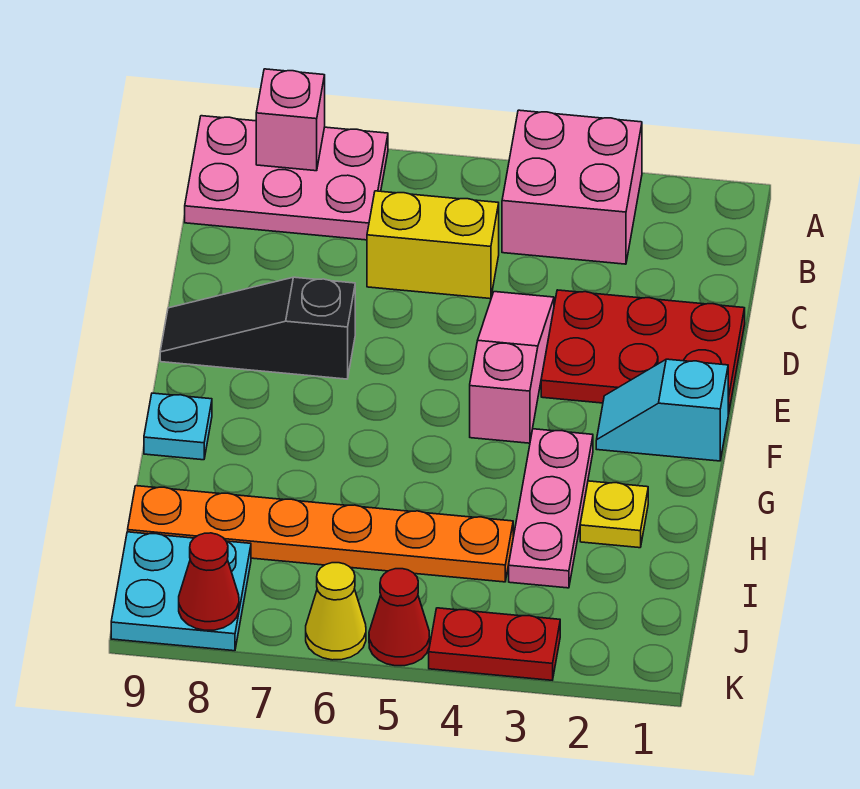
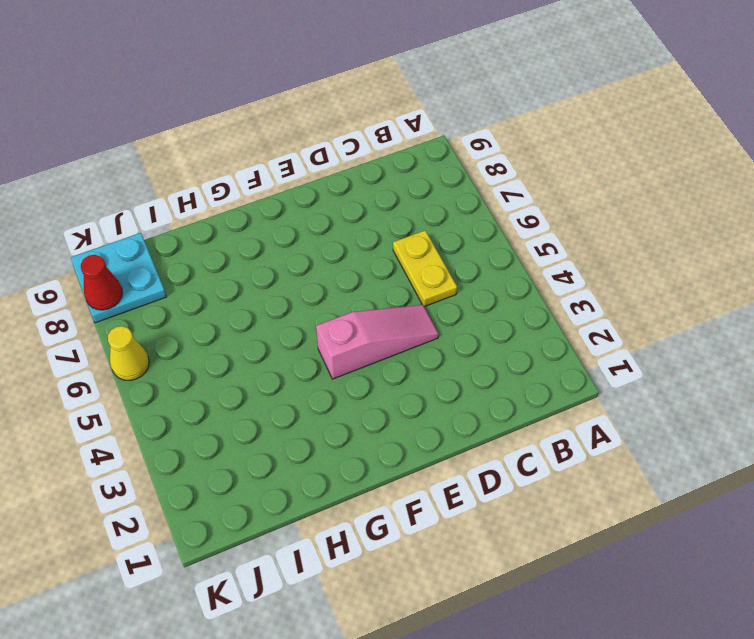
yellow plate C5:C6 level 1 -> yellow brick C5:C6 level 1
none -> pink brick A3:B4 level 1
none -> pink plate A7:B9 level 1
none -> red plate D1:E3 level 1

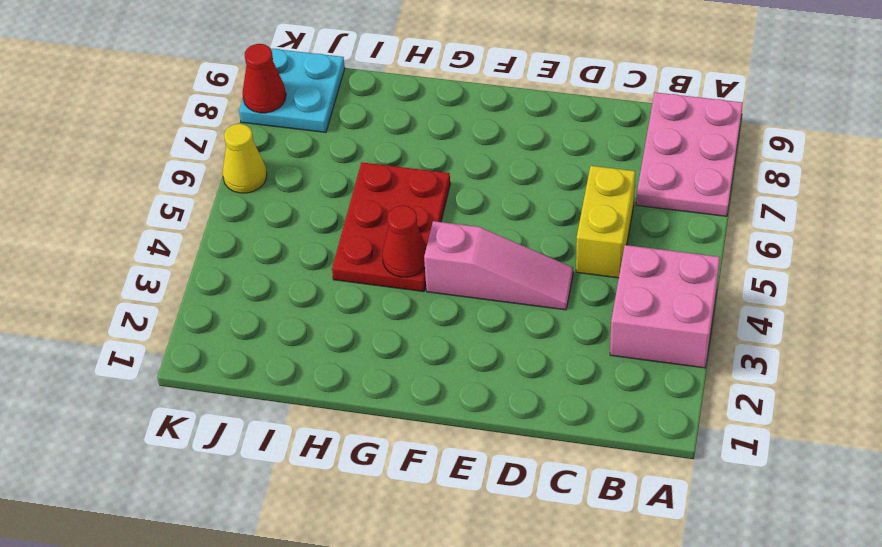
red plate G4:H6 level 1 -> red plate D1:E3 level 1
red cone G4 level 2 -> red cone K5 level 1
none -> black slope E7:E9 level 1 top 7
none -> cyan slope F1:F2 level 1 top 1
none -> pink plate G3:I3 level 1

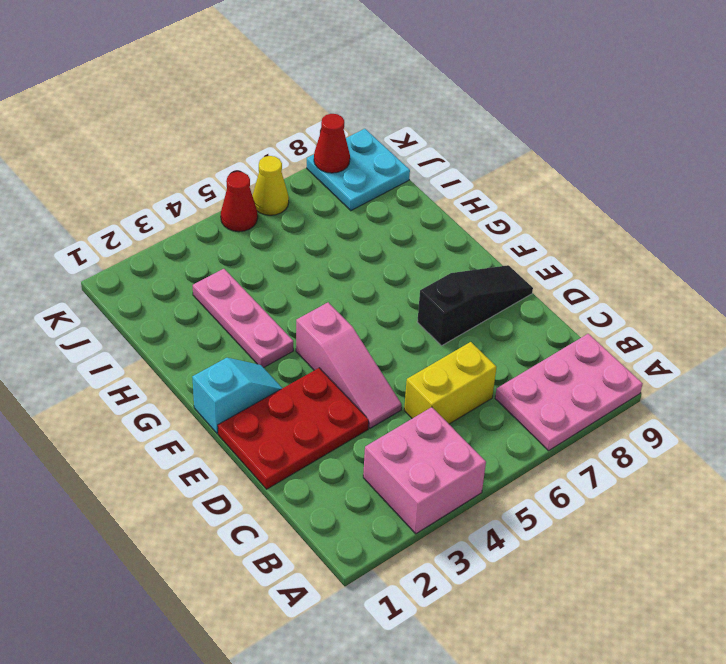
none -> cyan plate G9 level 1
none -> yellow plate H2 level 1
none -> orange plate I4:I9 level 1

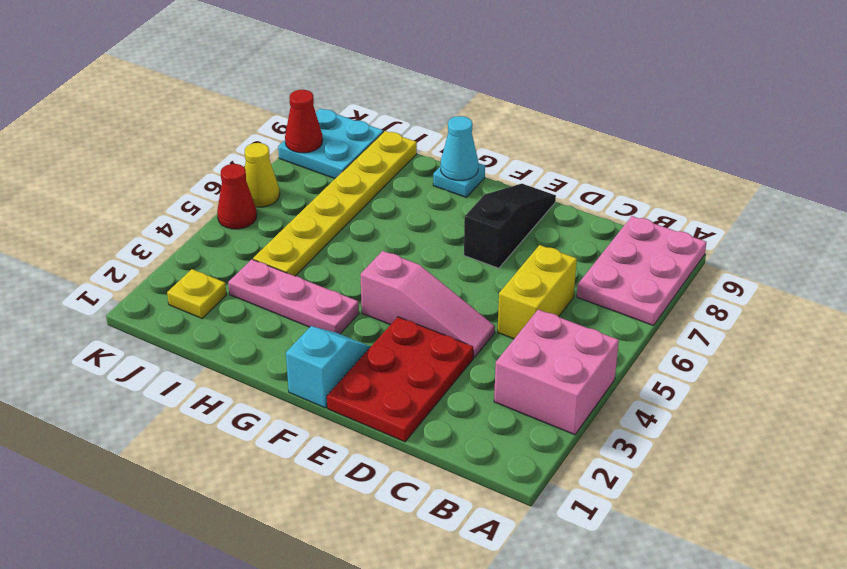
cyan cone G9 level 2 -> none
yellow plate I4:I9 level 1 -> orange plate I4:I9 level 1
yellow plate J2 level 1 -> yellow plate H2 level 1
none -> red plate K3:K4 level 1
none -> pink brick A8 level 2

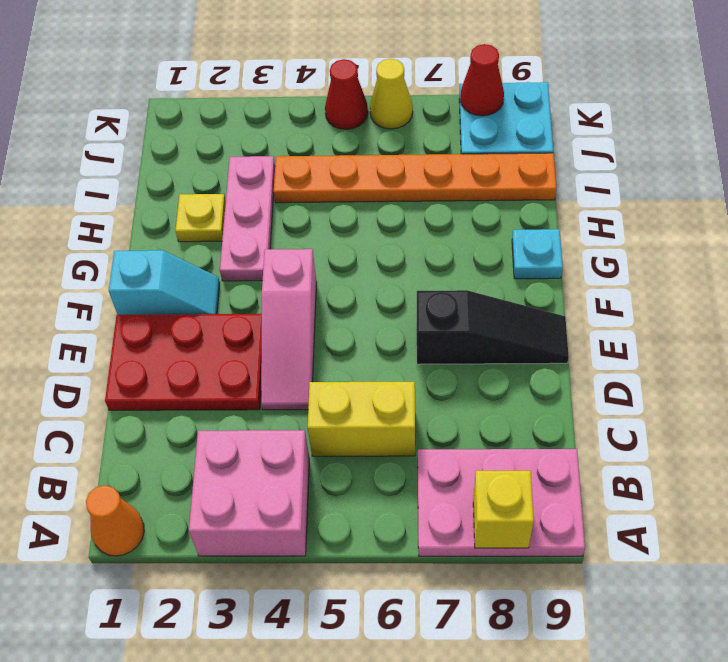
orange cone A1 level 1 -> none
yellow brick A8 level 2 -> pink brick A8 level 2
none -> red plate K3:K4 level 1

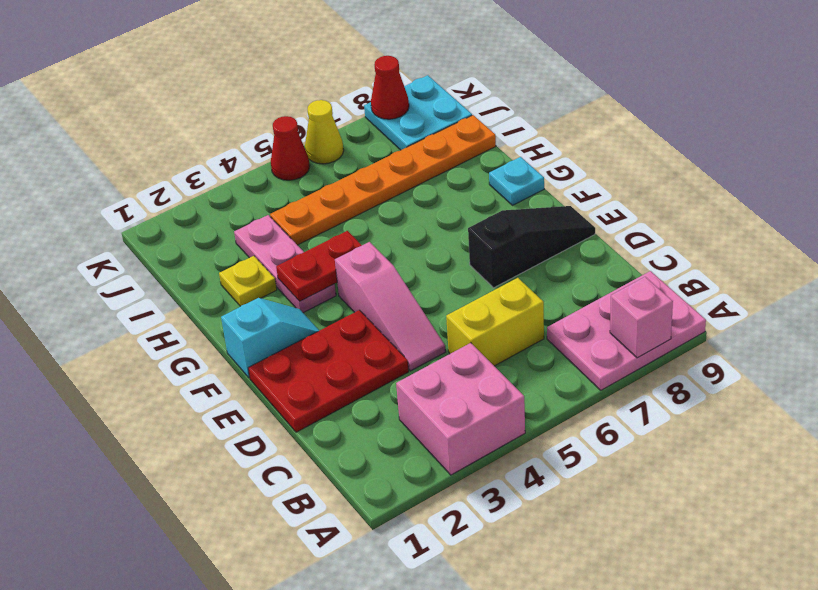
red plate G3:G4 level 2 -> red plate K3:K4 level 1

